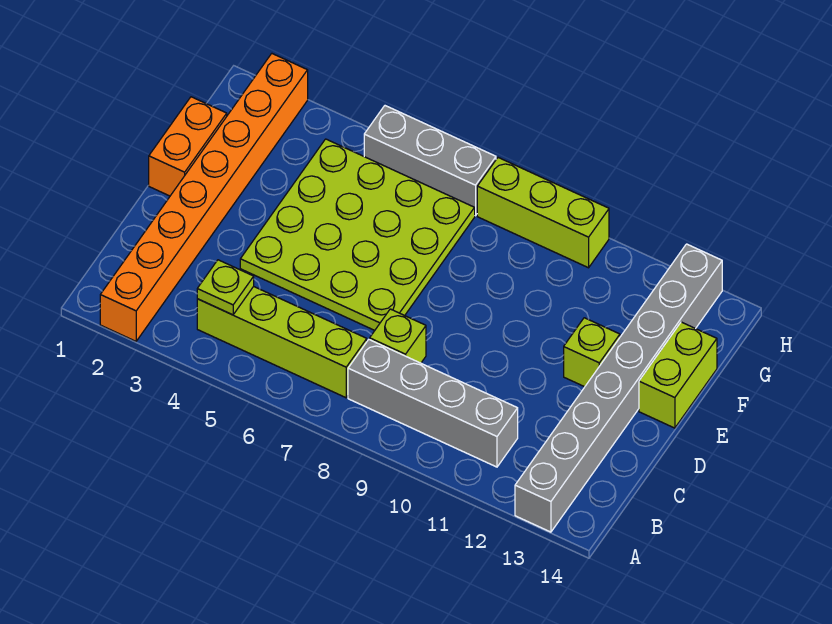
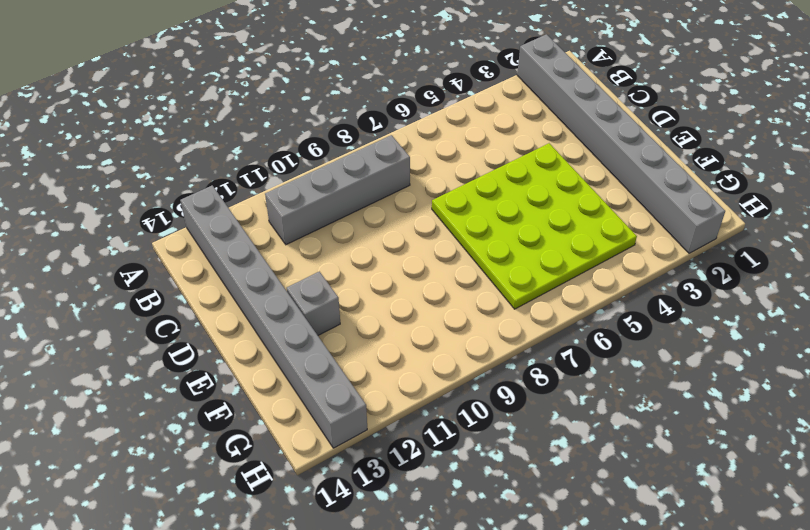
grey brick A2:H2 level 1 -> orange brick A2:H2 level 1
grey brick E12 level 1 -> lime brick E12 level 1
none -> lime brick B4:B7 level 1
none -> lime brick C8 level 1
none -> orange brick E1:F1 level 1

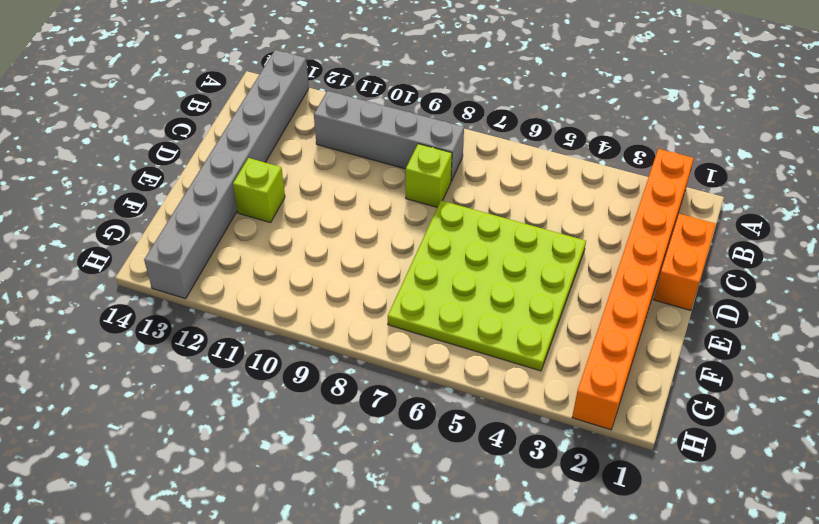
orange brick C1:D1 level 1 -> orange brick E1:F1 level 1
none -> lime brick B4:B7 level 1
none -> lime brick E14:F14 level 1
none -> grey brick H5:H7 level 1

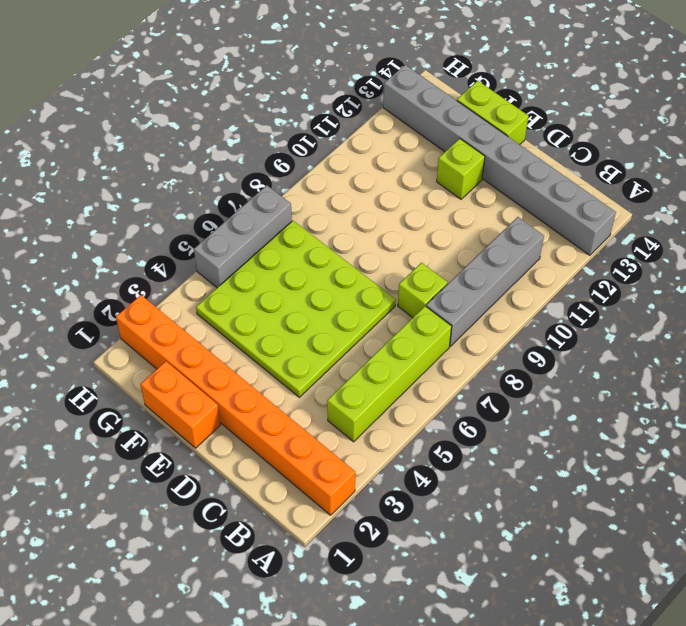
none -> lime brick H8:H10 level 1
none -> lime plate B4 level 2

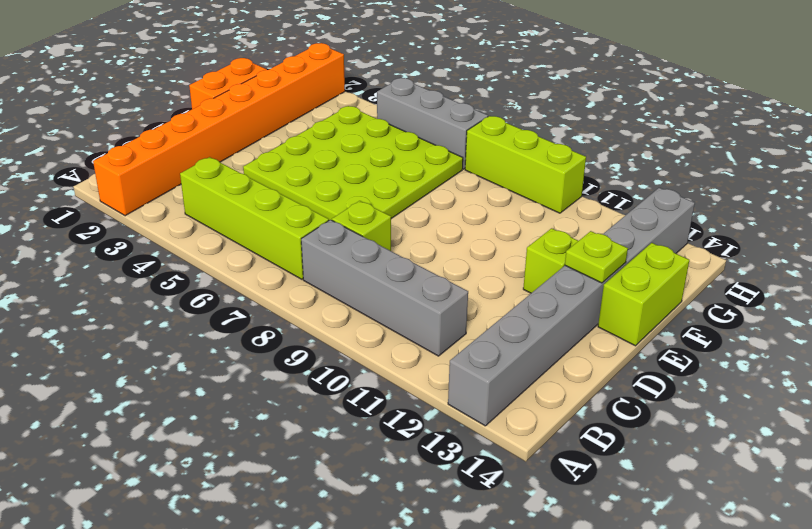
lime plate E13 level 2 -> lime plate B4 level 2

